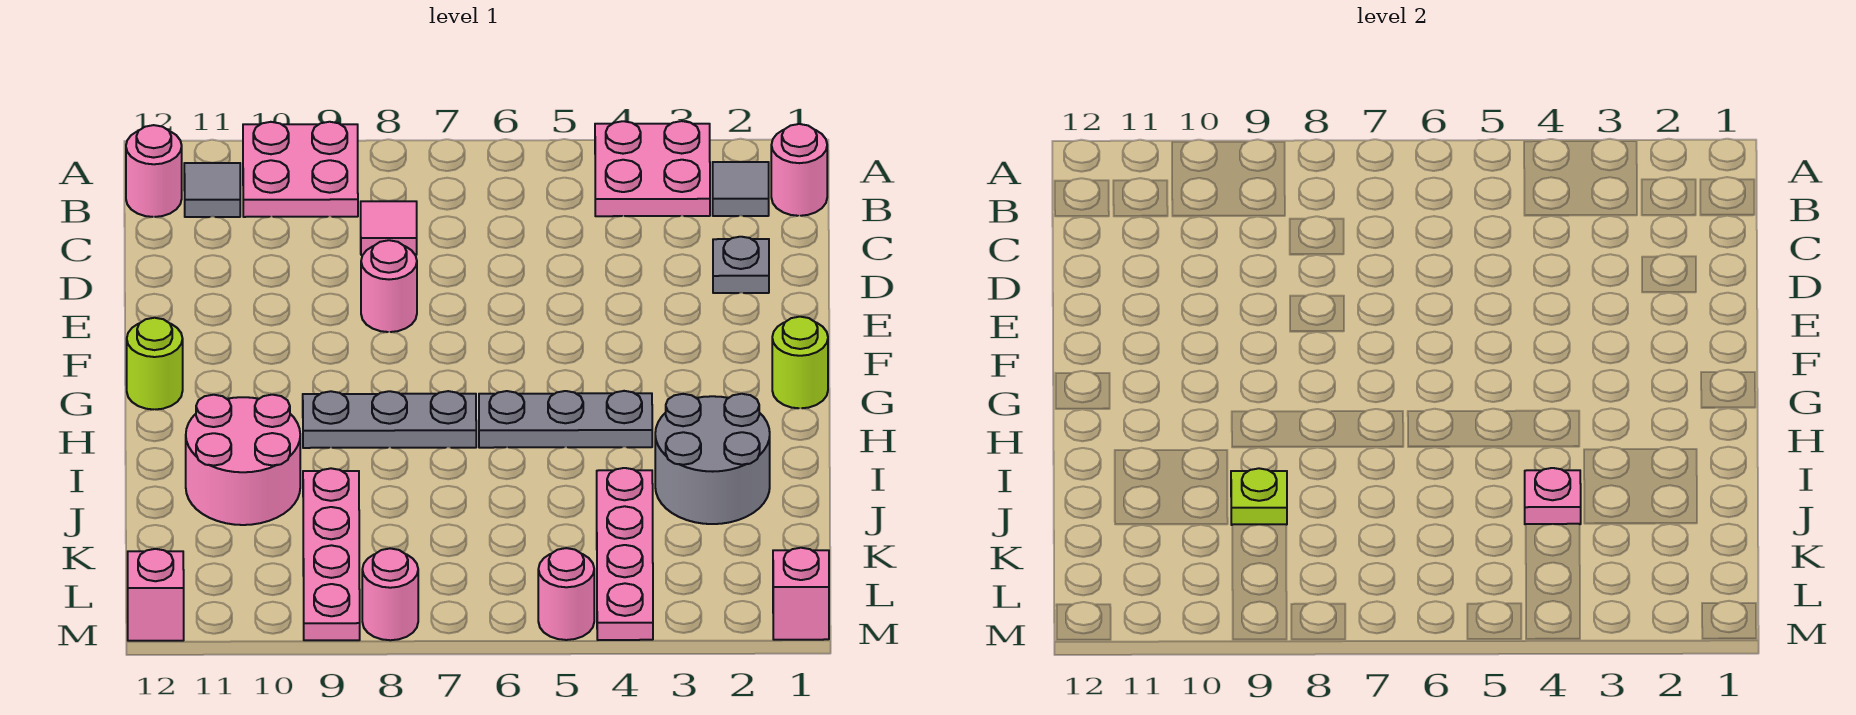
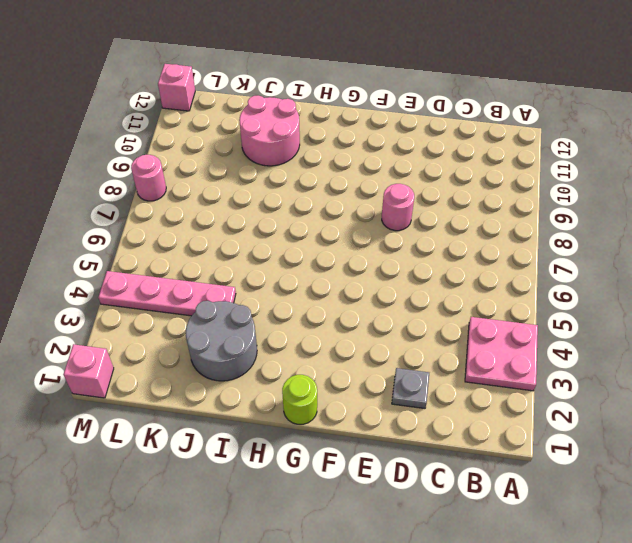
none -> pink plate A9:B10 level 1
none -> pink round brick B1 level 1
none -> grey tile B2 level 1

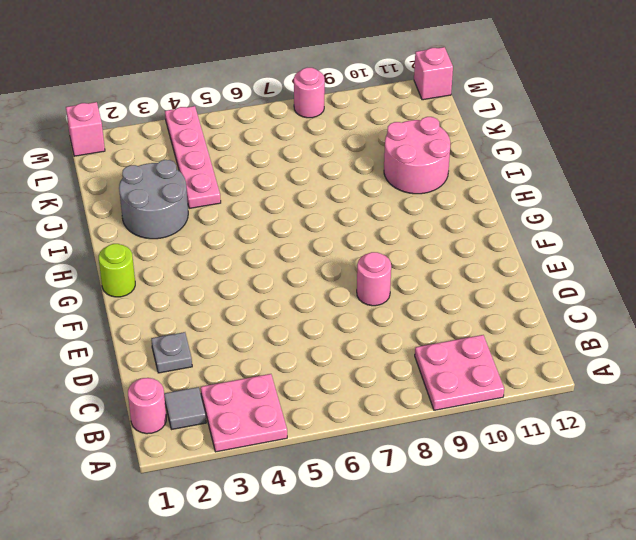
none -> grey tile B11 level 1
none -> pink round brick B12 level 1
none -> pink tile C8 level 1

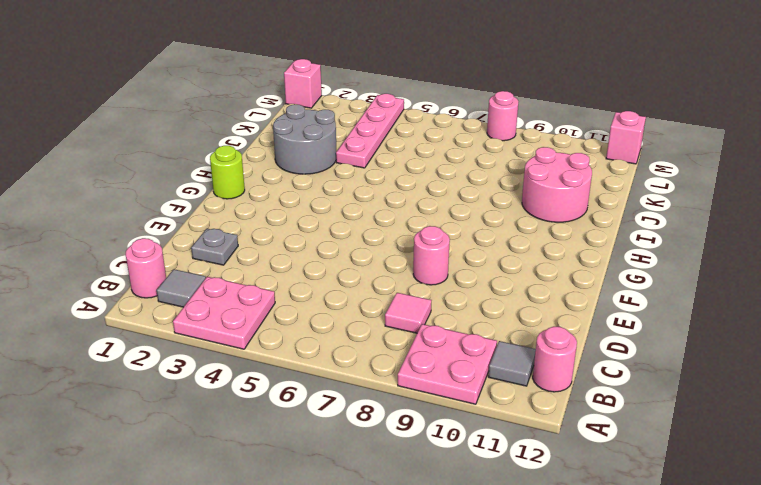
none -> lime round brick G12 level 1
none -> grey plate H4:H6 level 1
none -> grey plate H7:H9 level 1

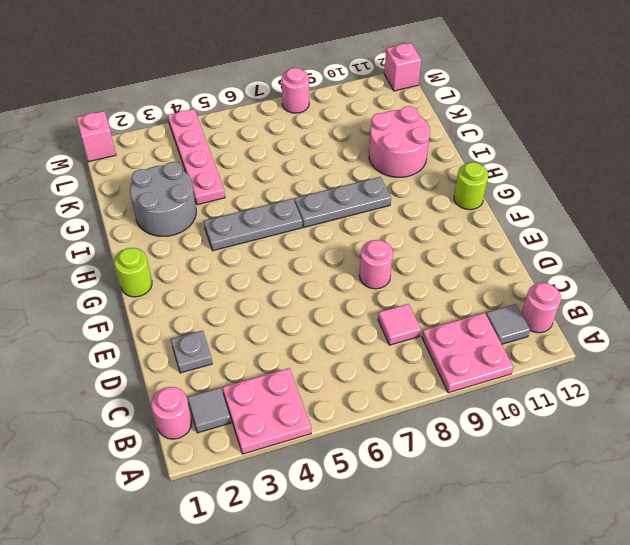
none -> pink plate J9:M9 level 1
none -> pink round brick M5 level 1
none -> pink plate J4 level 2

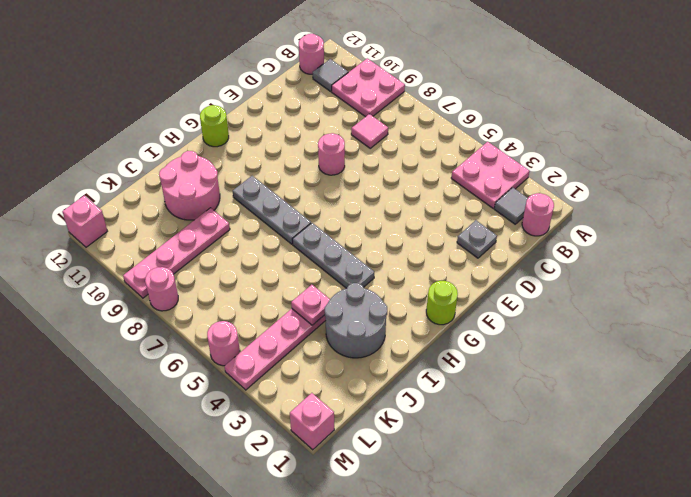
none -> lime plate J9 level 2

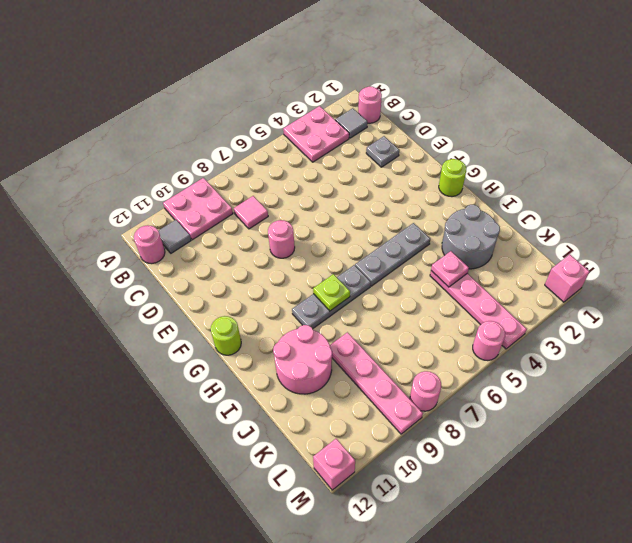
lime plate H8 level 2 -> lime plate J9 level 2

